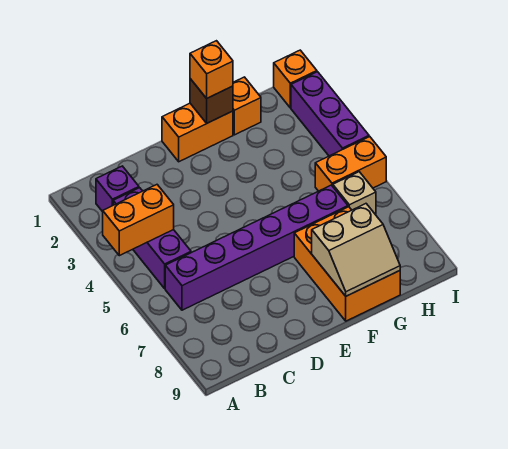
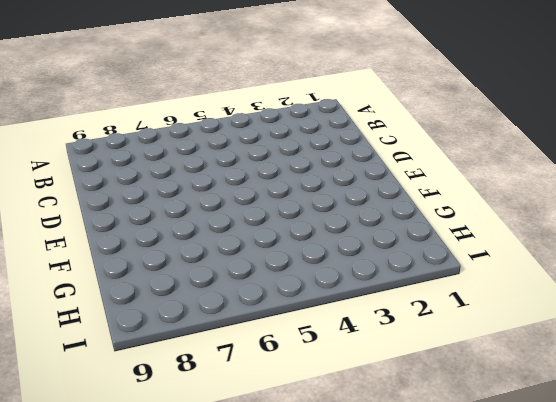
none -> purple brick B2 level 1
none -> purple brick B3:B5 level 1
none -> purple brick B6:G6 level 1

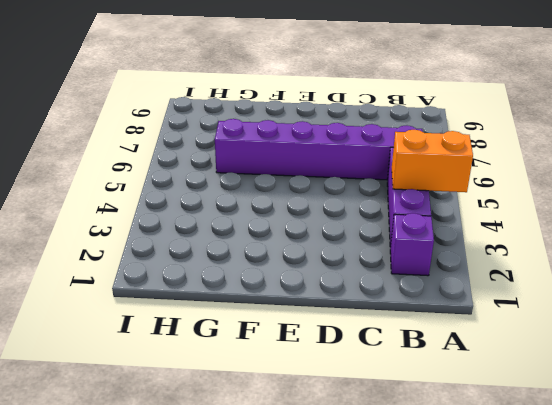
none -> orange brick E1:F1 level 1
none -> orange brick F7:G9 level 1
none -> orange brick G1 level 1

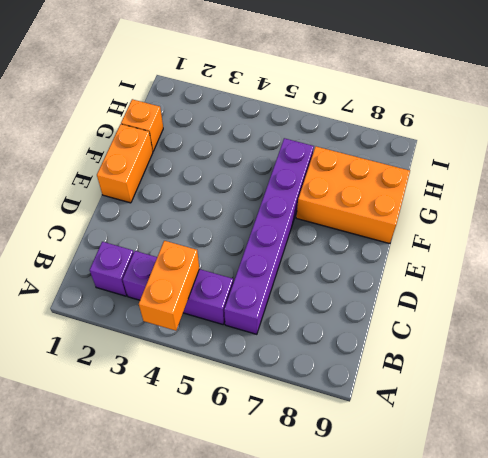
none -> orange brick H5:I5 level 1
none -> tan brick H6 level 1
none -> orange brick I1 level 1

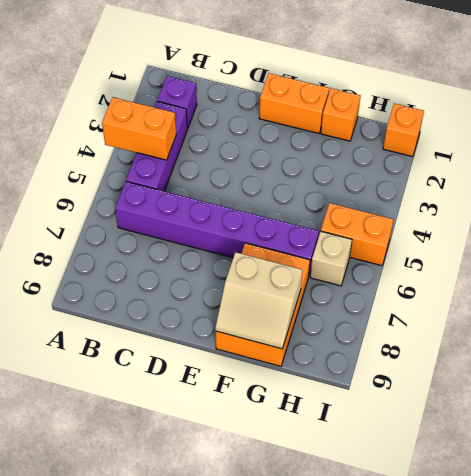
none -> purple brick I2:I4 level 1
none -> brown brick F1 level 2
none -> orange brick F1 level 3

